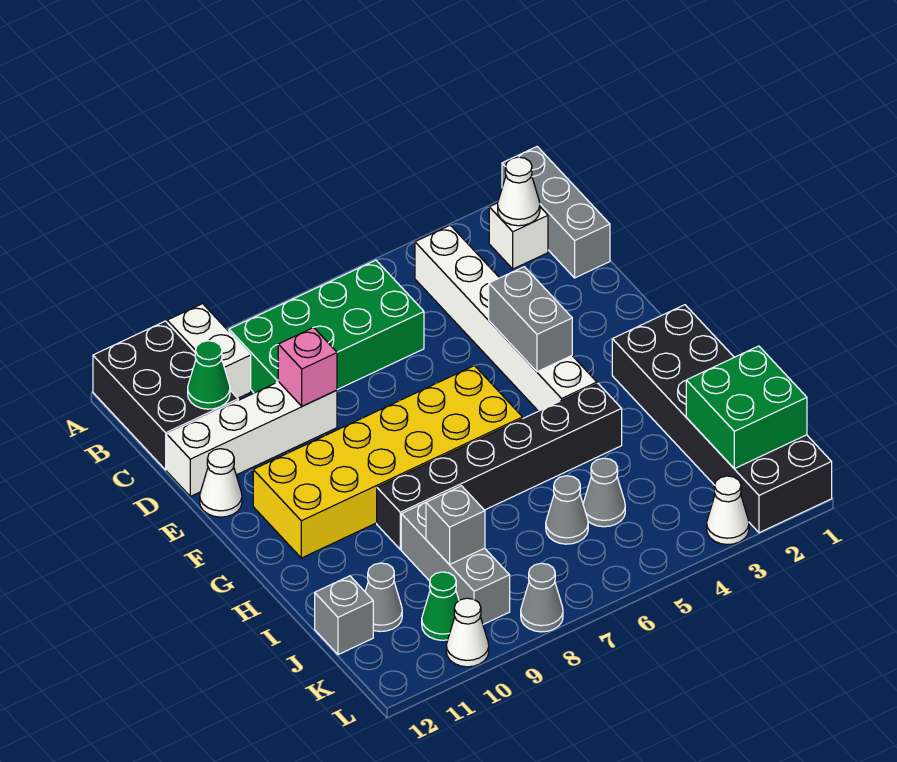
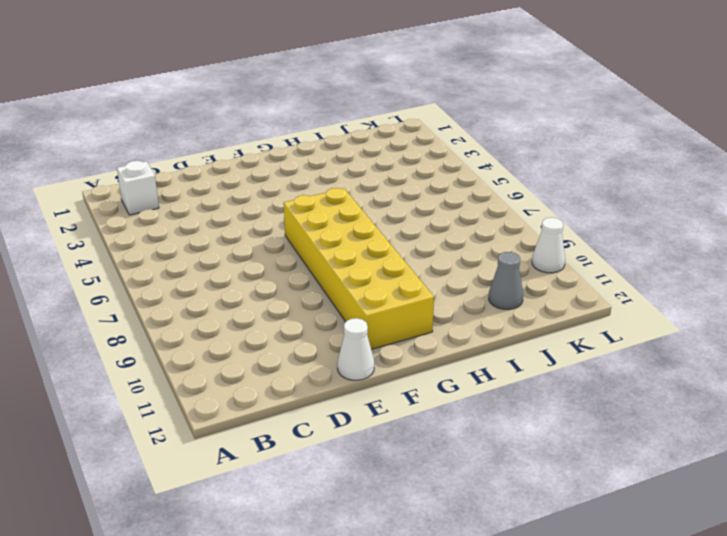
none -> grey brick A1:C1 level 1
none -> white brick A10:B10 level 1
none -> black brick A11:C12 level 1

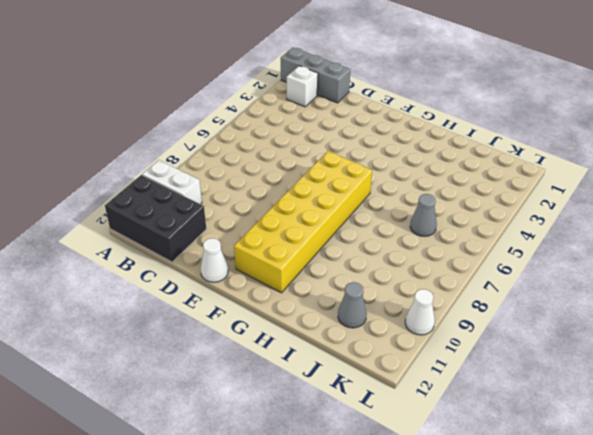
none -> white brick B4:G4 level 1
none -> green brick B6:C9 level 1
none -> white brick D9:D12 level 1

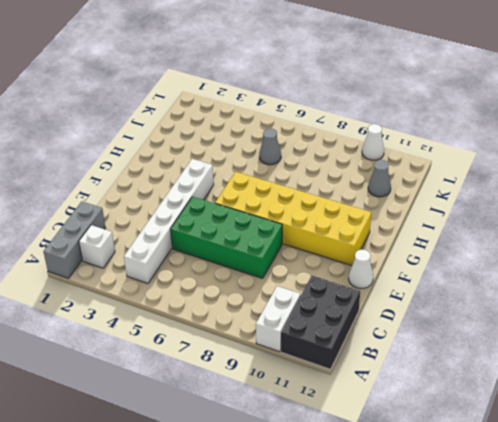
green brick D5:E8 level 1 -> green brick B6:C9 level 1
none -> white brick D9:D12 level 1
none -> black brick G1:L2 level 1
none -> black brick H4:H9 level 1

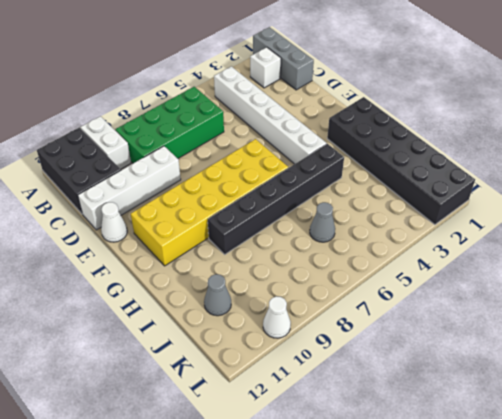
none -> grey brick I9:K9 level 1
none -> grey cone J5 level 1
none -> grey brick J12 level 1

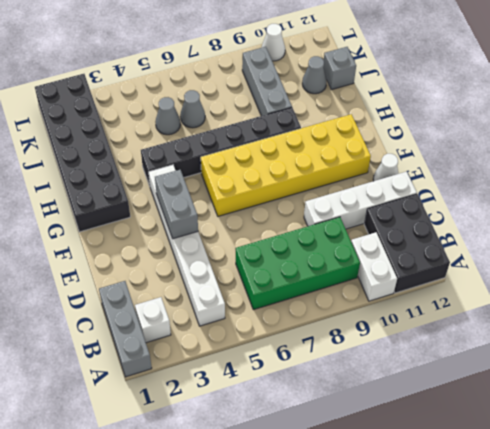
none -> green cone K10 level 1
none -> white cone L3 level 1
none -> grey cone L8 level 1

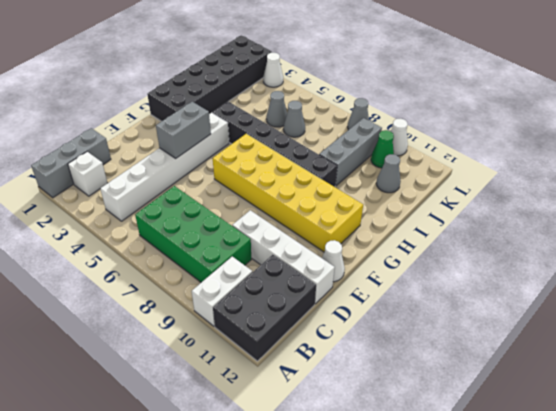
none -> grey brick J12 level 1
none -> white cone B2 level 2
none -> green cone C11 level 2

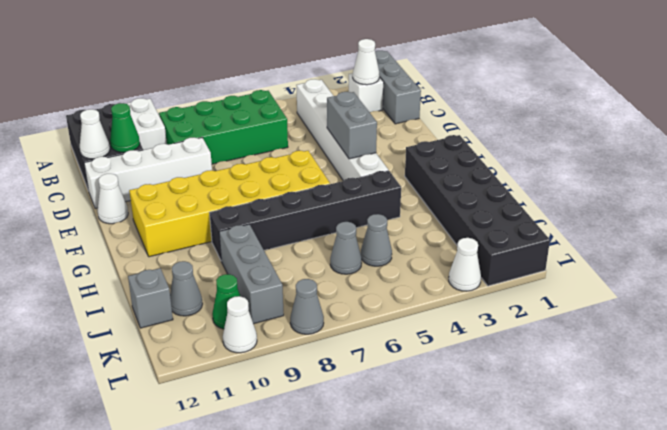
white cone C12 level 2 -> none
none -> pink brick D9 level 2
none -> green brick J1:K2 level 2
none -> grey brick J9 level 2

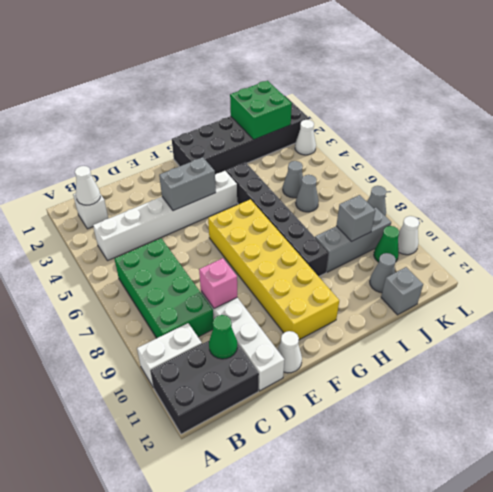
none -> grey brick A1:C1 level 1

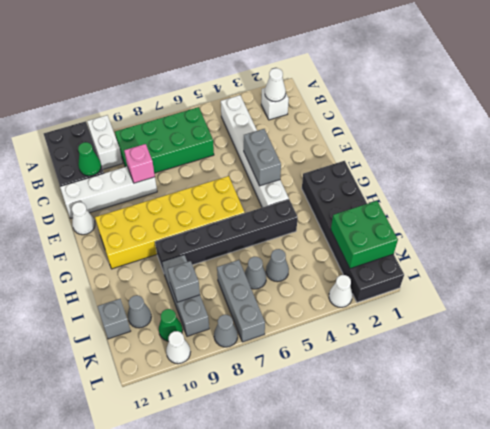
grey brick J7:L7 level 1 -> grey brick A1:C1 level 1

